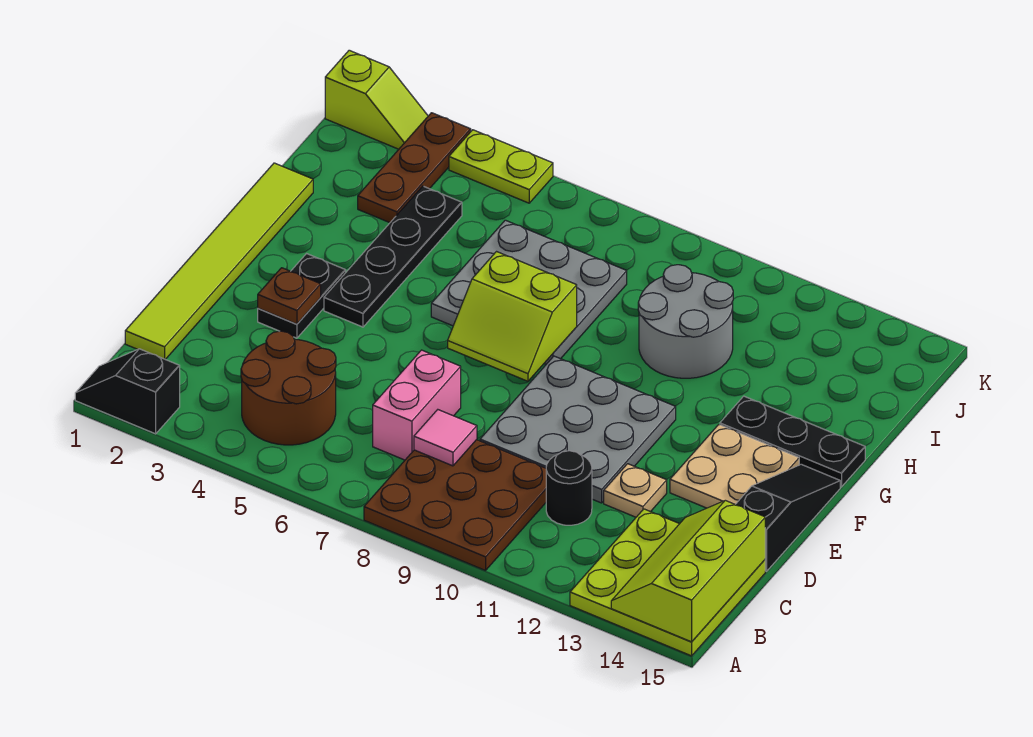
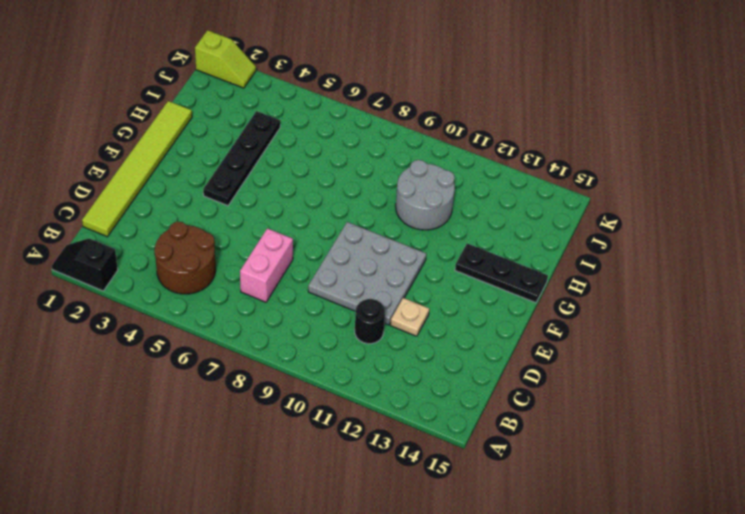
none -> brown plate A8:C10 level 1
none -> lime plate A13:C15 level 1
none -> black slope D15:F15 level 1 top D

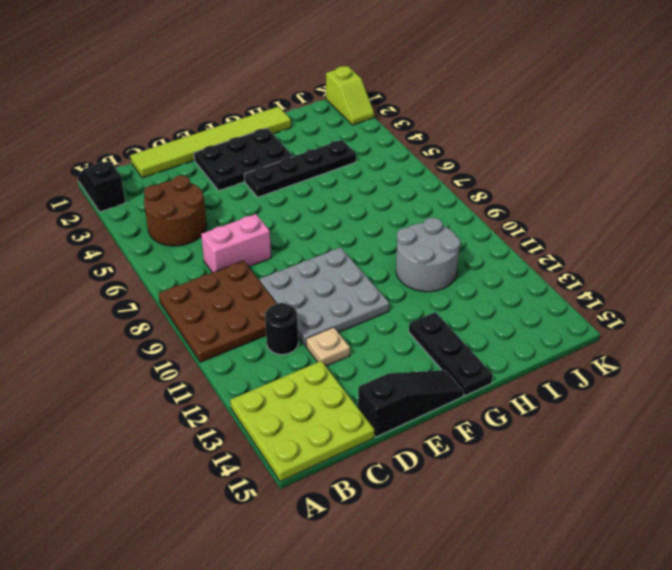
black plate E2:G3 level 1 -> black plate E3:F3 level 1
none -> tan plate E13:F14 level 1
none -> grey plate G6:I8 level 1
none -> brown plate I3:K3 level 1

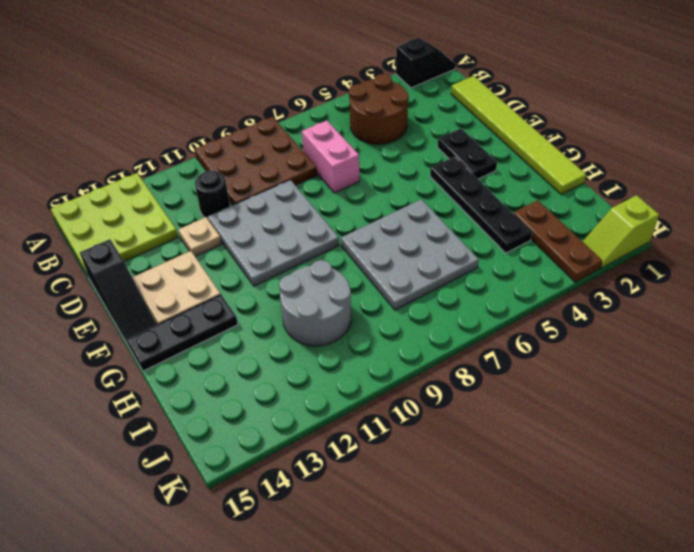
none -> lime plate K4:K5 level 1
none -> lime slope A14:C15 level 2 top 15
none -> pink tile C8 level 2

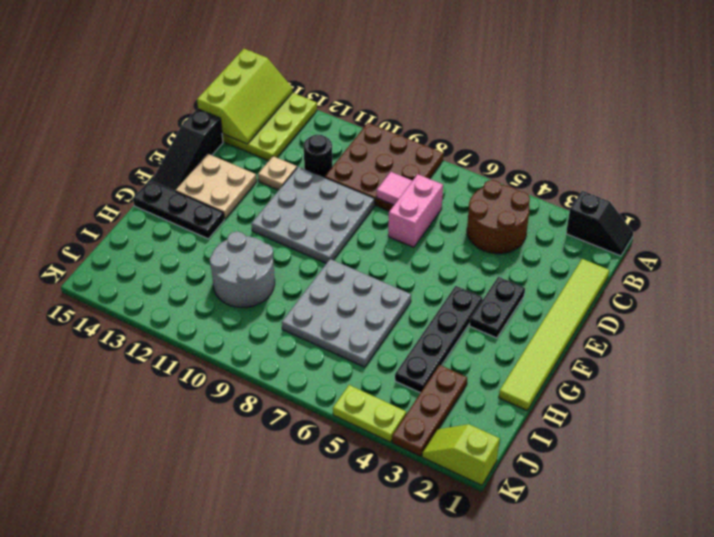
none -> brown plate E3 level 2
none -> lime slope F7:G8 level 2 top G

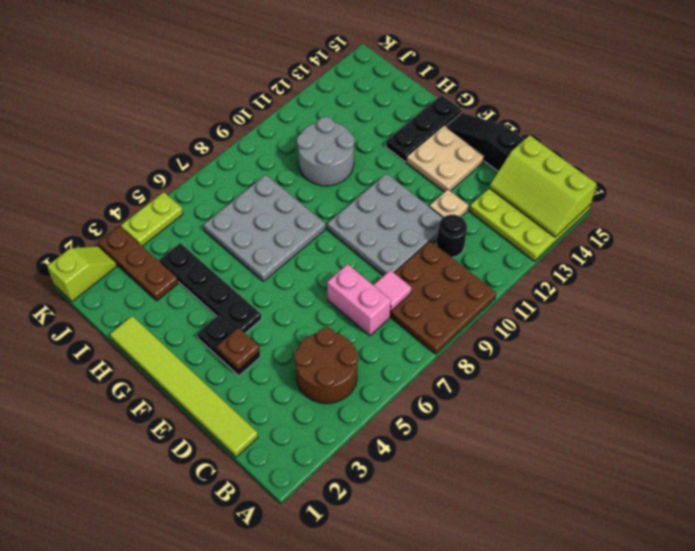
none -> black slope A1:A2 level 1 top 2
none -> lime slope F7:G8 level 2 top G

